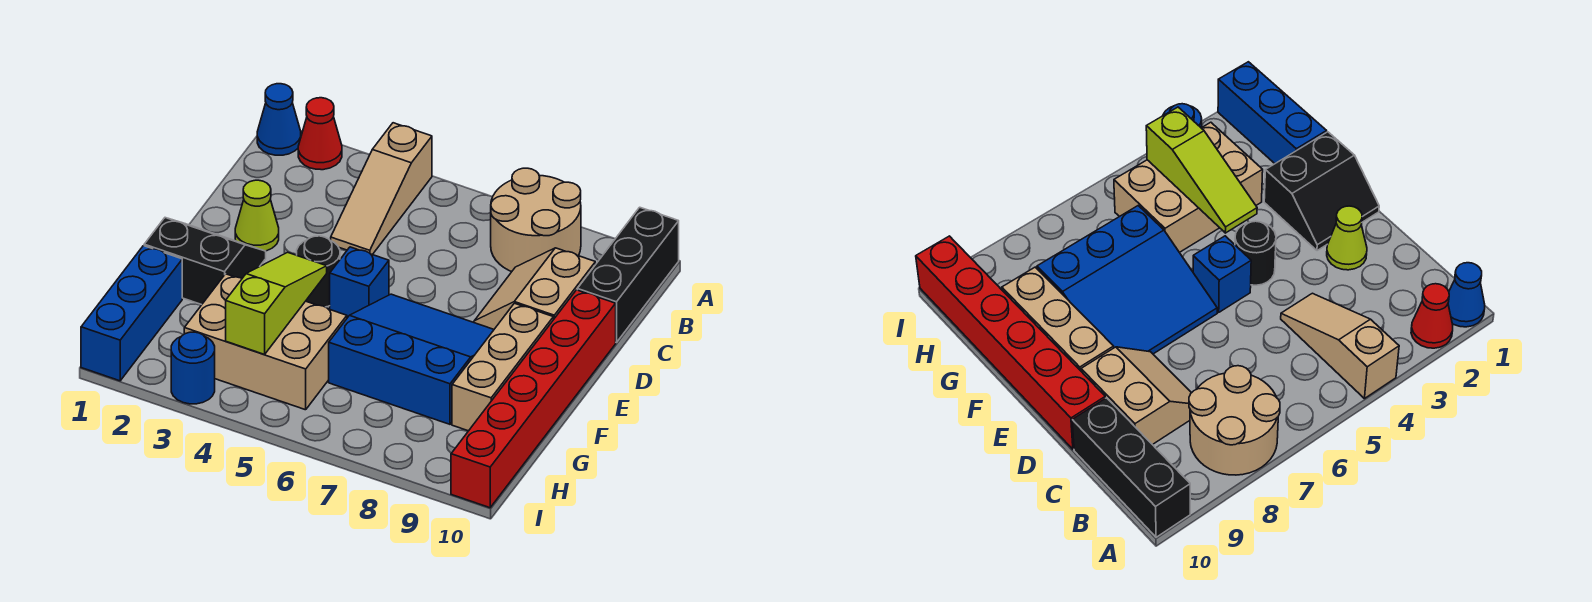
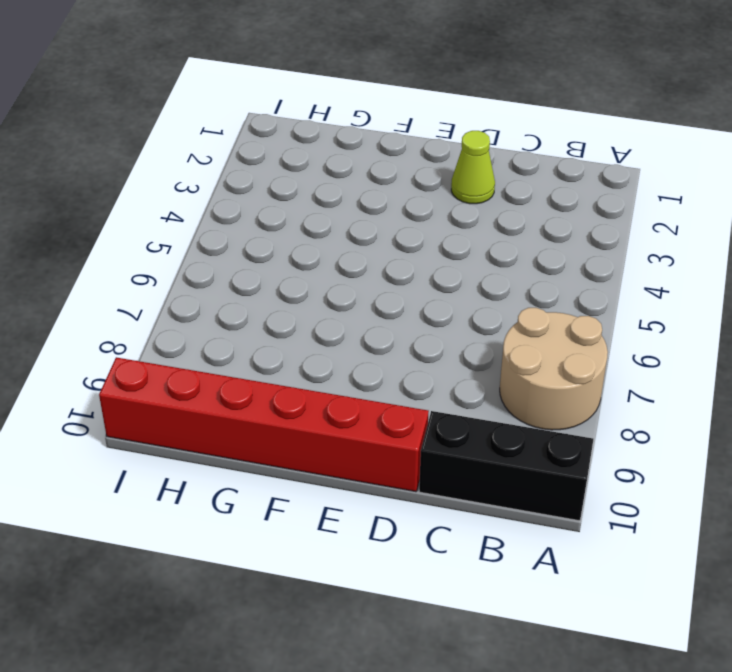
none -> blue cone A1 level 1
none -> red cone A2 level 1
none -> tan slope A4:C4 level 1 top A

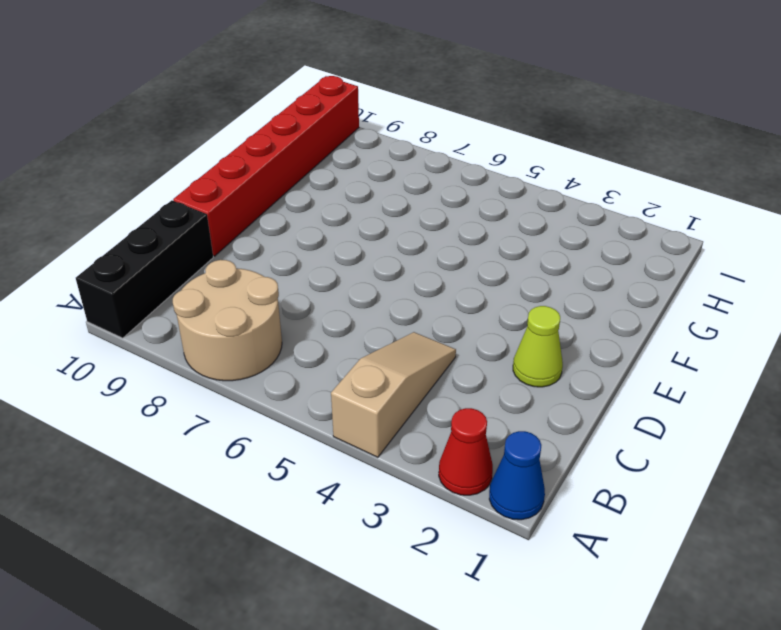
none -> tan slope C8:D9 level 1 top 9
none -> black slope E1:F2 level 1 top F
none -> black round brick E4 level 1

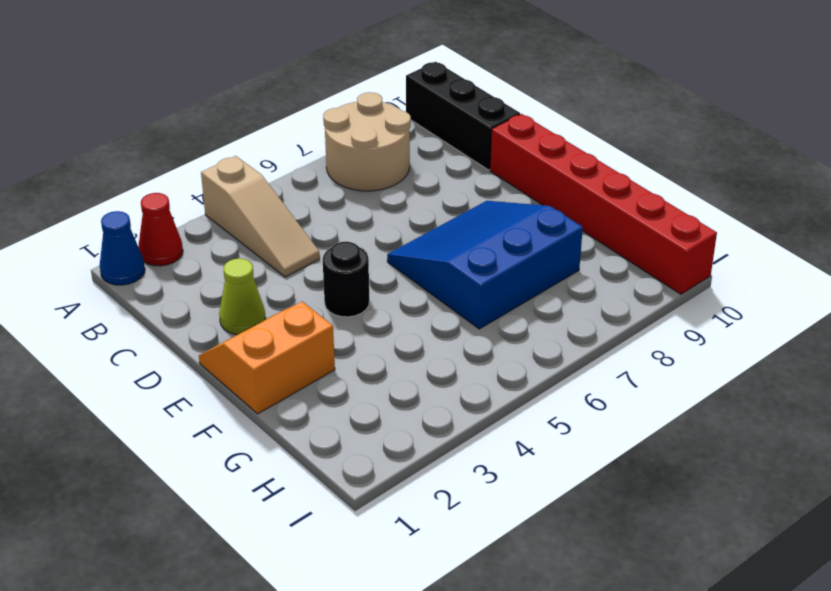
orange slope E1:F2 level 1 top F -> black slope E1:F2 level 1 top F
none -> tan slope C8:D9 level 1 top 9
none -> blue brick E5 level 1
none -> tan brick E9:G9 level 1

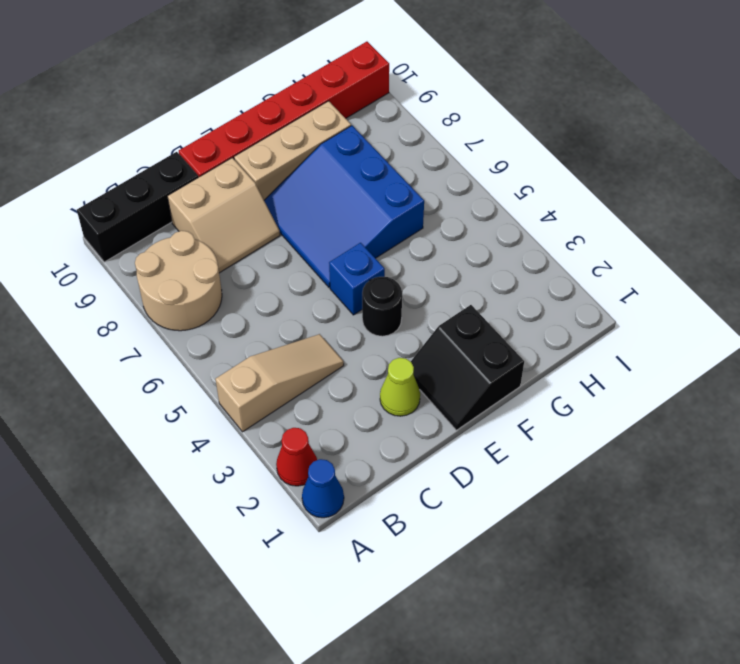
none -> blue brick G1:I1 level 1
none -> tan brick G3:H5 level 1
none -> blue round brick I3 level 1

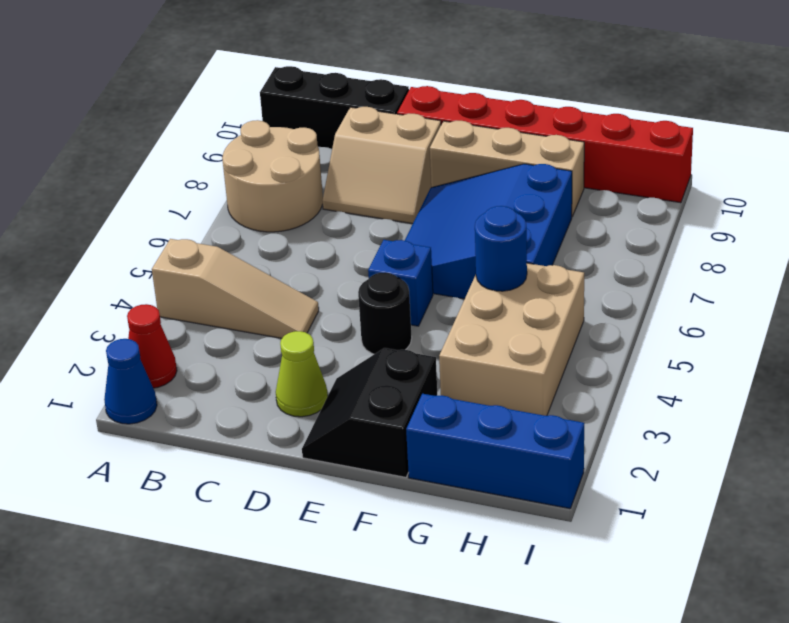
blue round brick G5 level 2 -> blue round brick I3 level 1
none -> lime slope F4:H4 level 2 top H

